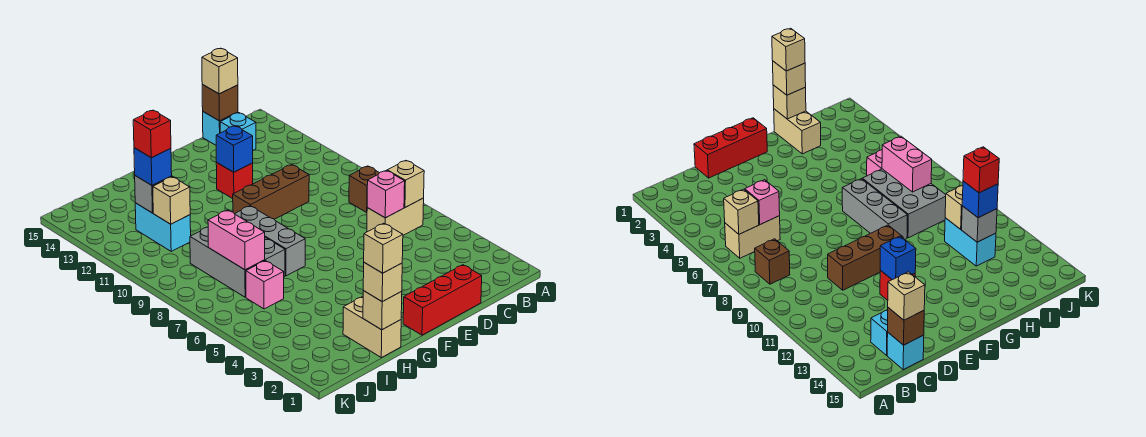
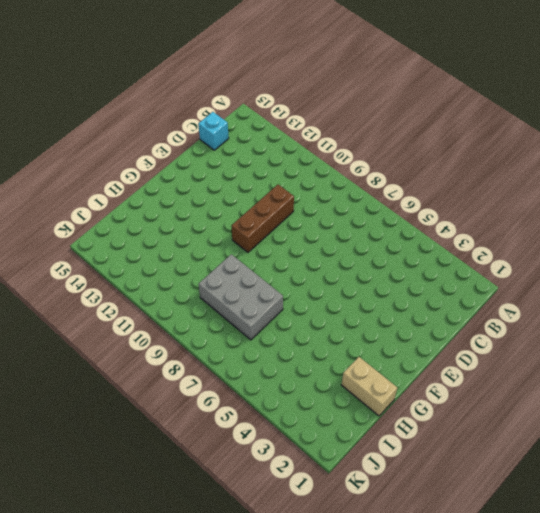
none -> tan brick B6:C6 level 1
none -> brown brick B8 level 1
none -> cyan brick C14 level 1

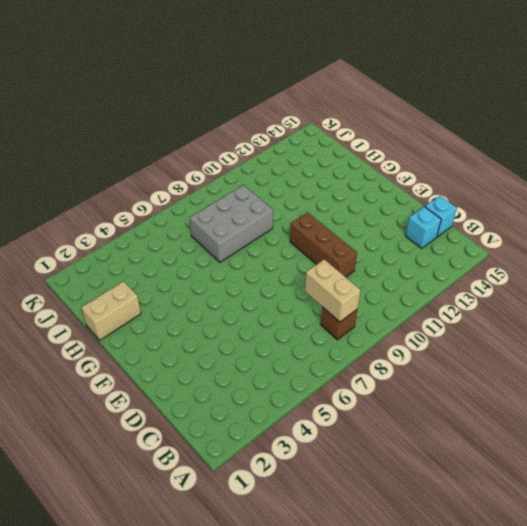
tan brick B8:C8 level 2 -> tan brick B6:C6 level 1
none -> red brick D1:F1 level 1
none -> red brick E12 level 1
none -> grey brick G7:G9 level 1

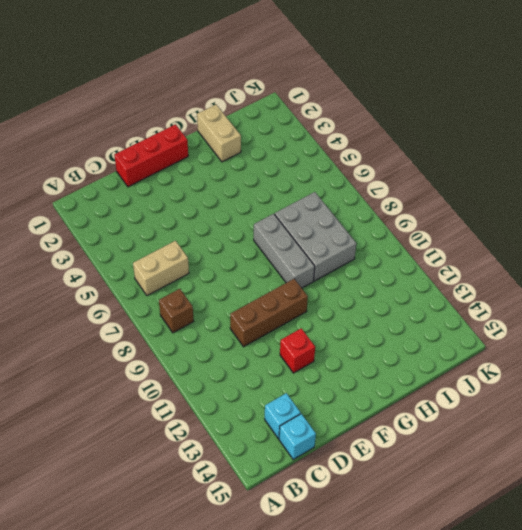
none -> pink brick I6 level 1
none -> cyan brick I11:I12 level 1
none -> tan brick B6 level 2

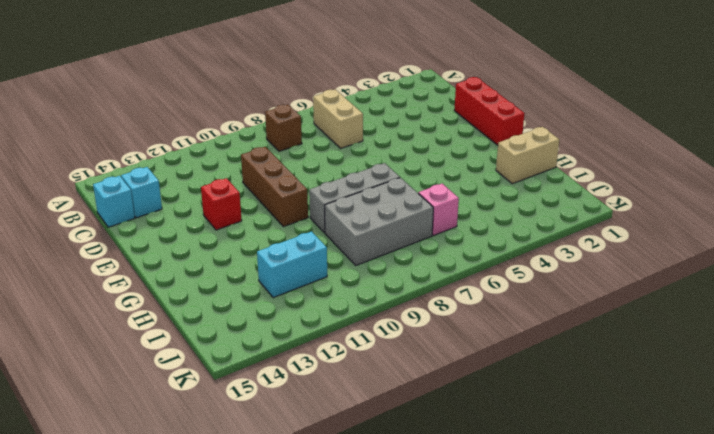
none -> tan brick B6 level 2
none -> pink brick C6 level 2
none -> brown brick C15 level 2

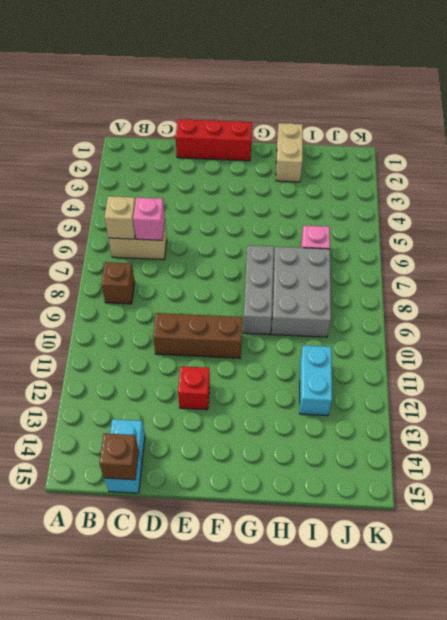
none -> blue brick E12 level 2
none -> tan brick H1 level 2
none -> pink brick I7:I8 level 2

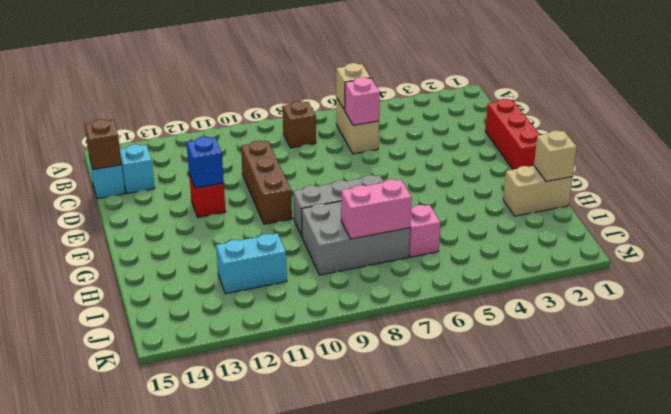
none -> tan brick I11 level 2
none -> grey brick I12 level 2
none -> tan brick C15 level 3

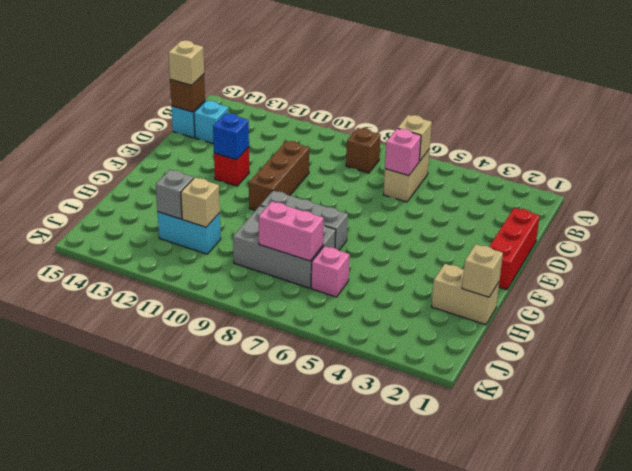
none -> tan brick H1 level 3
none -> blue brick I12 level 3
none -> tan brick H1 level 4

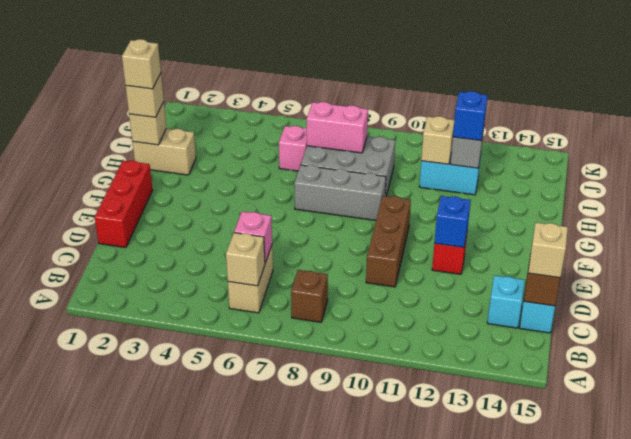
none -> red brick I12 level 4

